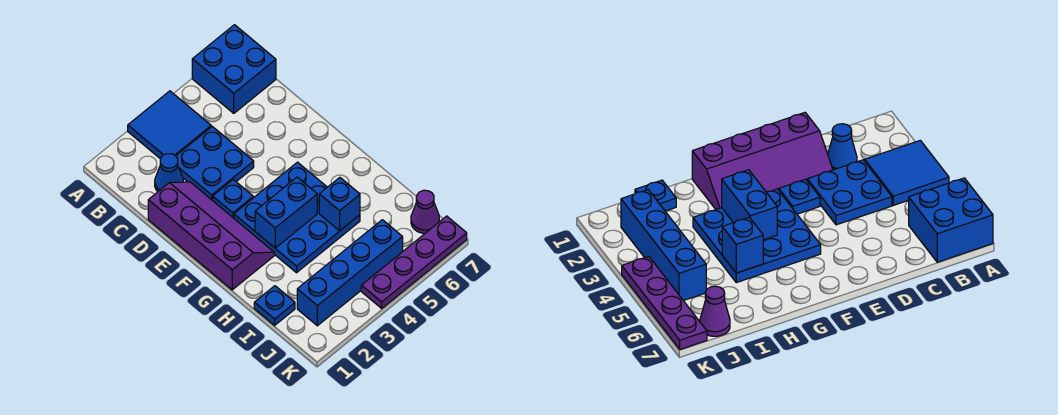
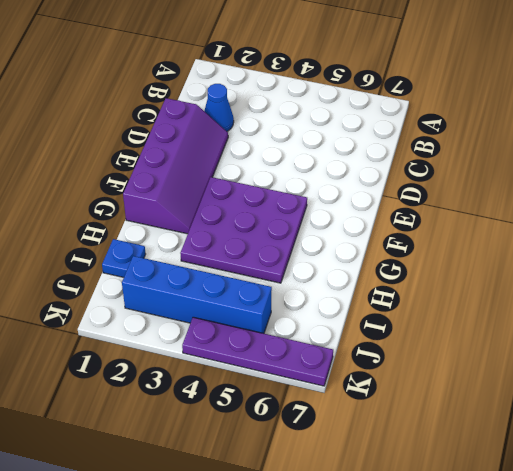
purple plate F3:H5 level 1 -> blue plate F3:H5 level 1
none -> blue tile A3:B4 level 1
none -> blue brick A6:B7 level 1
none -> blue plate C3:D4 level 1

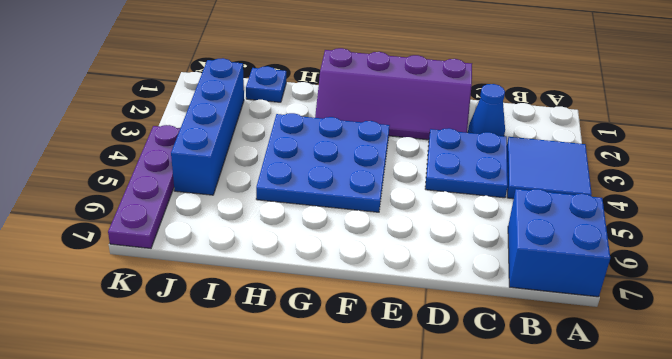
none -> blue plate E3 level 1
none -> purple cone J7 level 1
none -> blue brick G3:G4 level 2

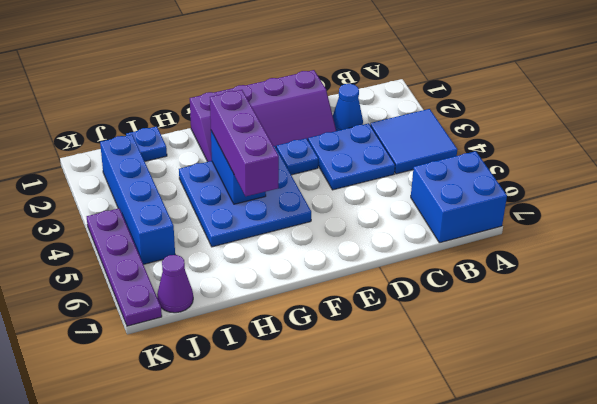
purple brick G3:G5 level 3 -> none
none -> blue brick H5 level 2

